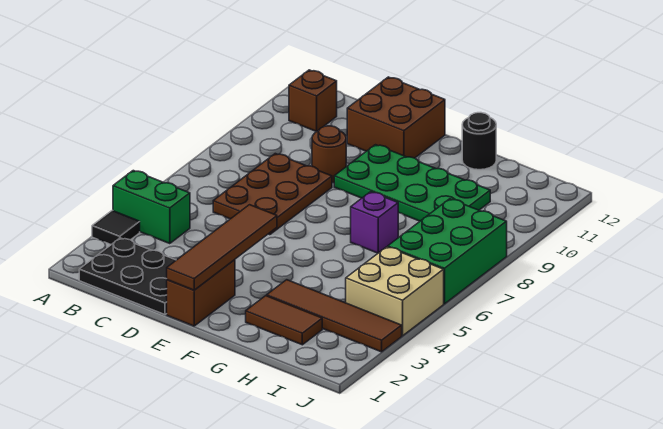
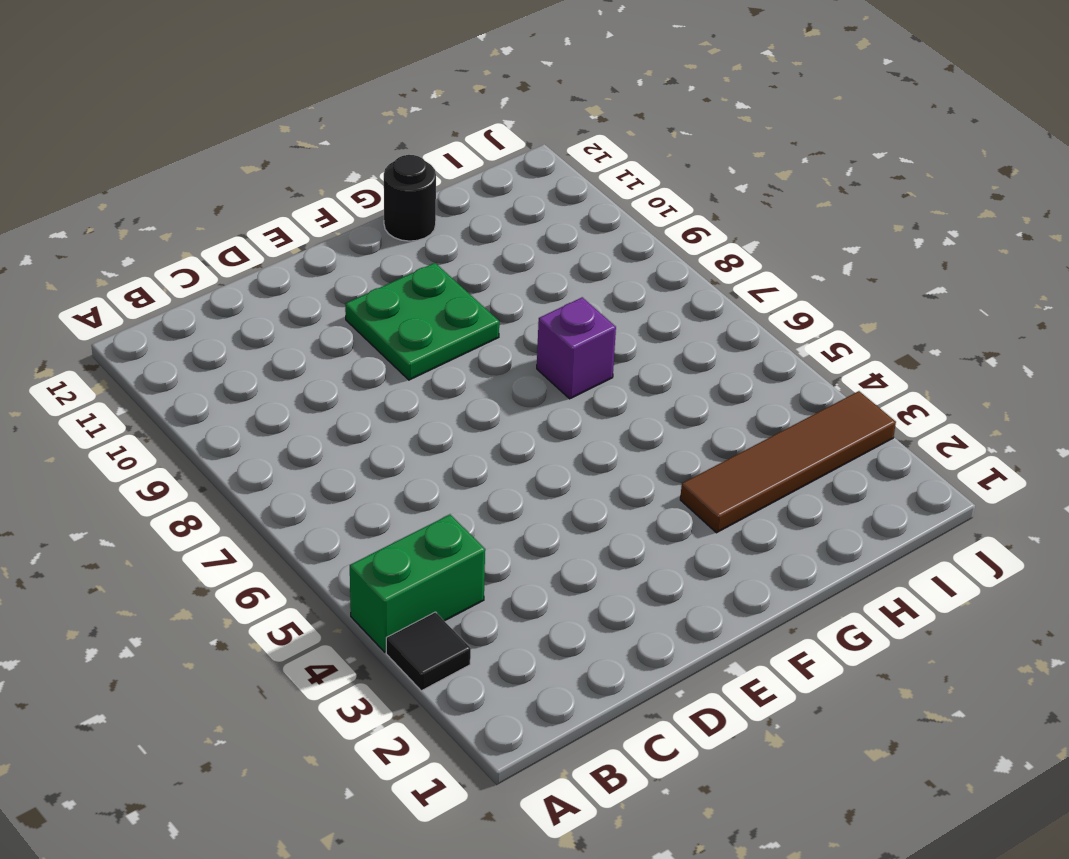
green plate E9:F10 level 1 -> green plate E9:H10 level 1
none -> black plate B1:D2 level 1
none -> brown brick B11 level 1
none -> brown plate C6:D8 level 1

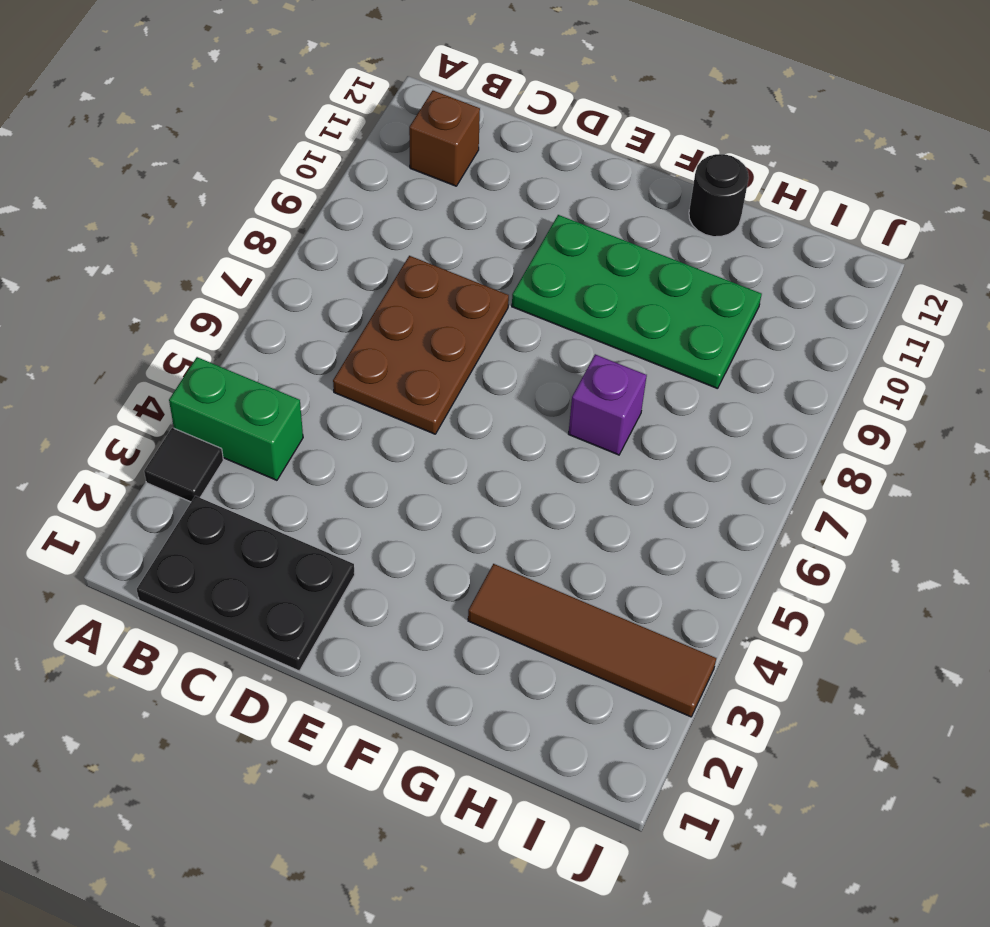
none -> brown round brick D9 level 1
none -> brown brick D11:E12 level 1
none -> brown brick E1:E2 level 1

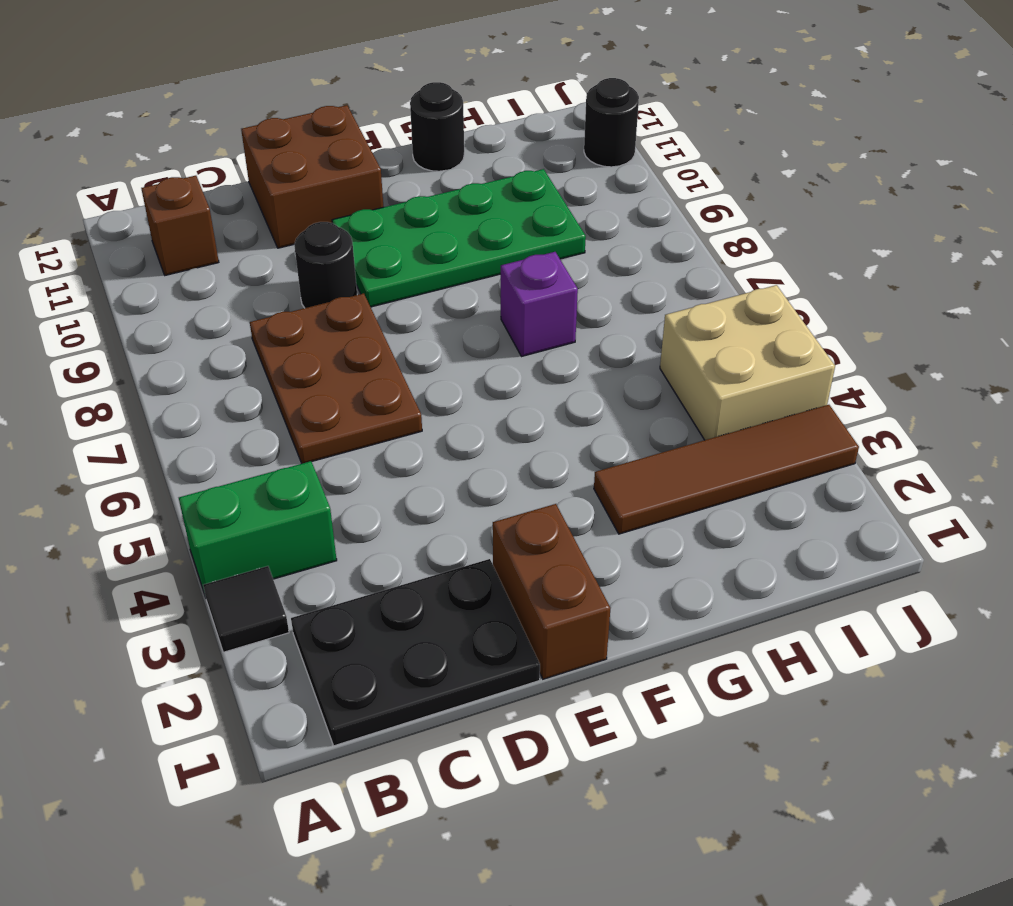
black round brick D9 level 1 -> brown round brick D9 level 1
black round brick J11 level 1 -> none
none -> brown tile G2:H2 level 1
none -> green brick I6:J8 level 1
none -> brown tile E1:E4 level 2

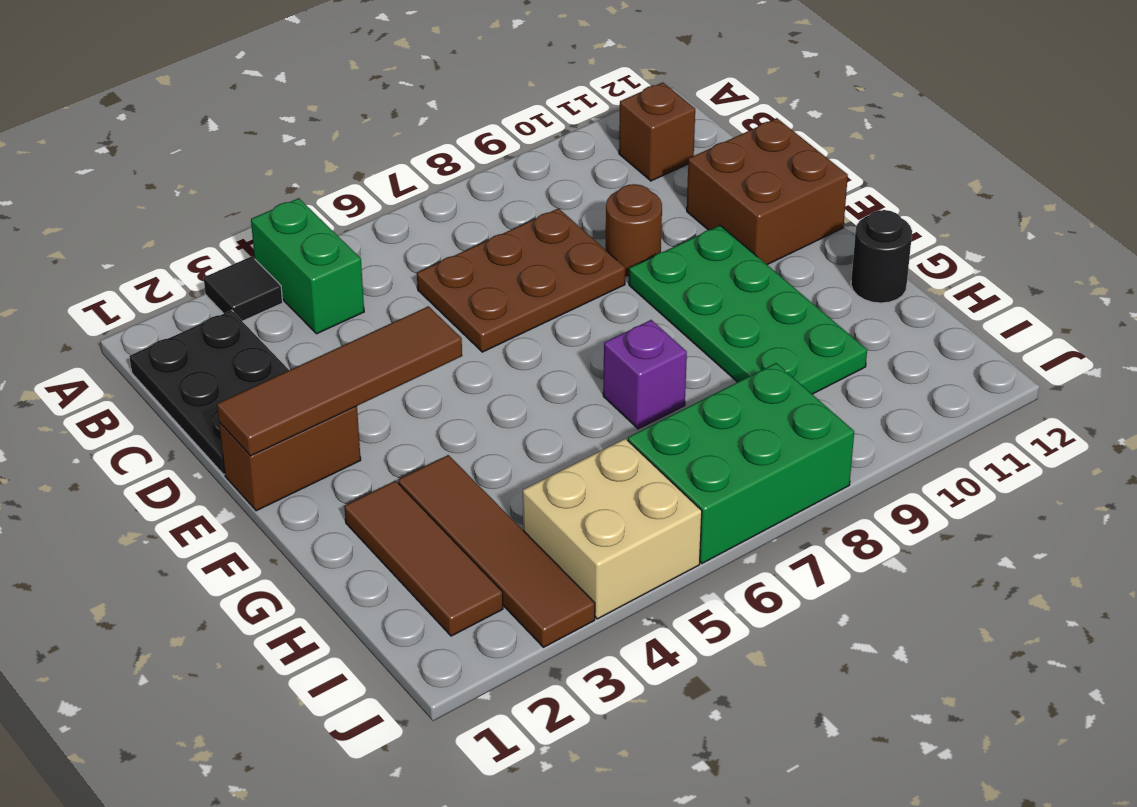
brown tile G2:I2 level 1 -> brown tile G2:H2 level 1

